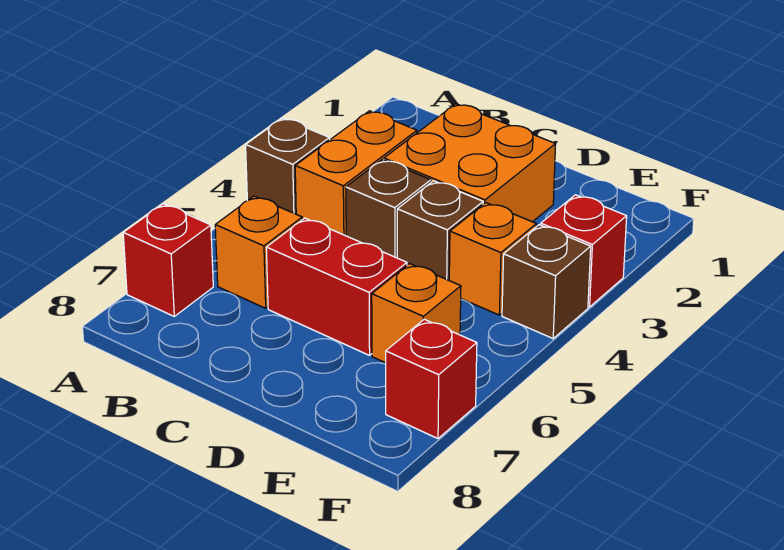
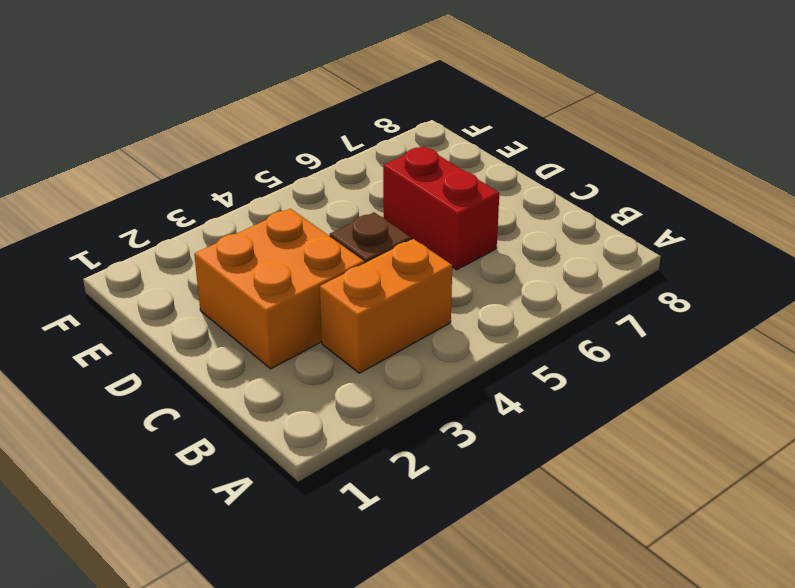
none -> brown brick A4 level 1
none -> red brick A7 level 1
none -> orange brick B6 level 1

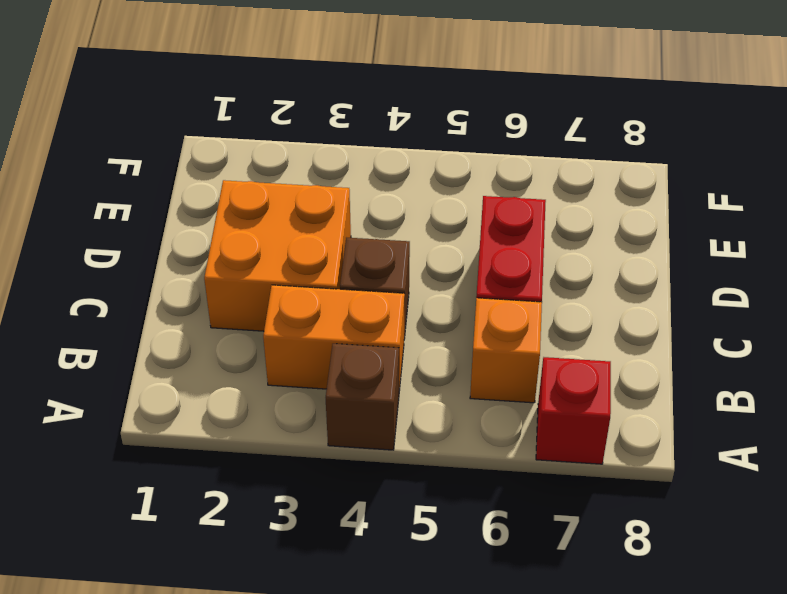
none -> brown brick D4 level 1
none -> orange brick E4 level 1
none -> orange brick E6 level 1

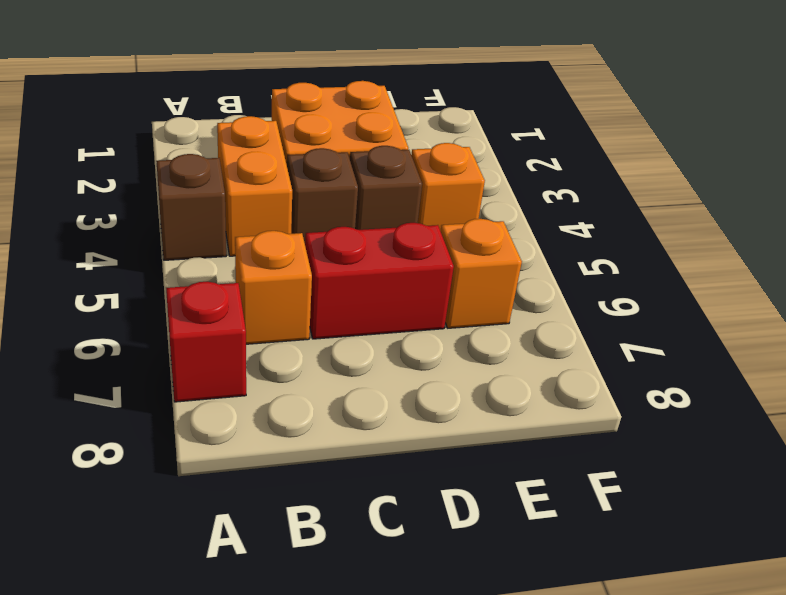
none -> red brick F3 level 1
none -> brown brick F4 level 1
none -> red brick F7 level 1

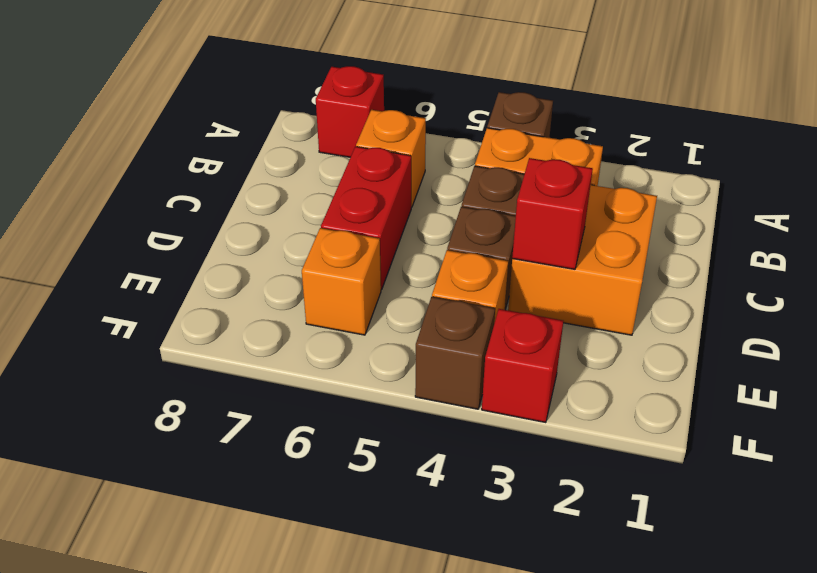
red brick D3 level 2 -> red brick F7 level 1

